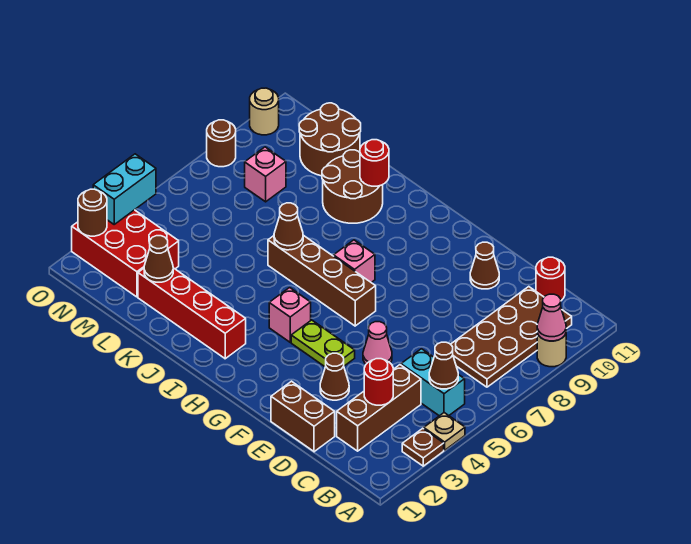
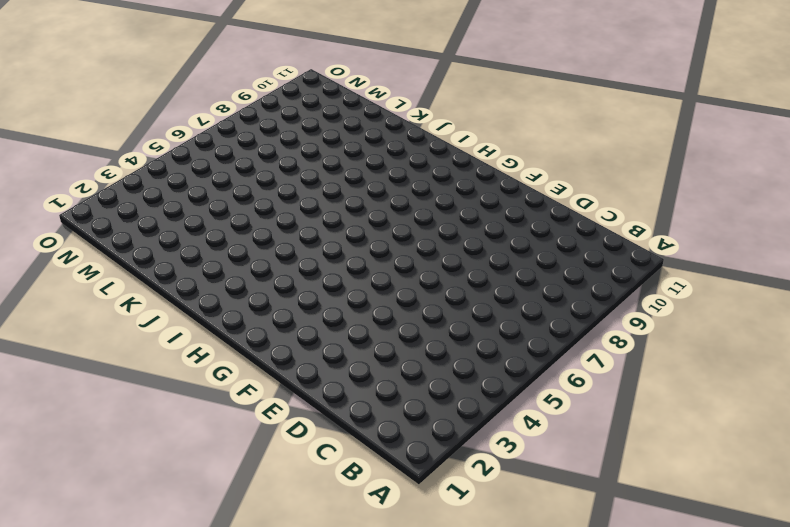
none -> brown plate A3 level 1
none -> tan plate A4 level 1
none -> tan round brick A9 level 1
none -> cyan brick B5:C5 level 1

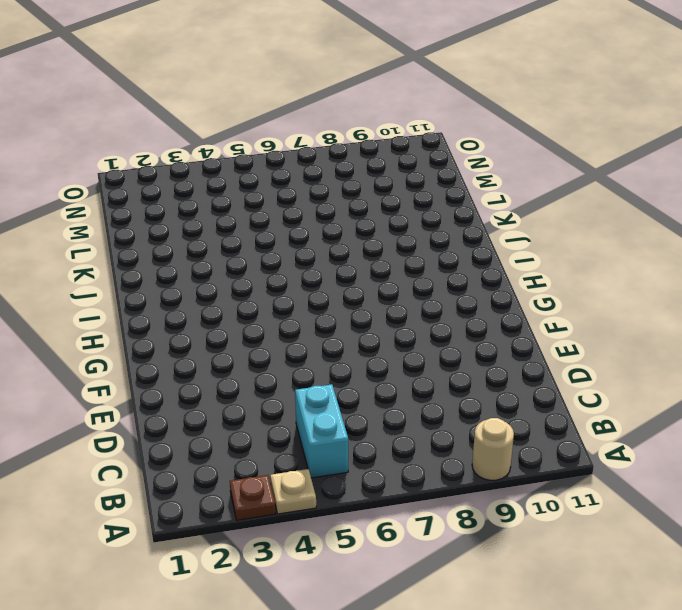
none -> brown plate B7:C10 level 1
none -> brown brick C2:C4 level 1
none -> red round brick C11 level 1
none -> brown brick D1:E1 level 1

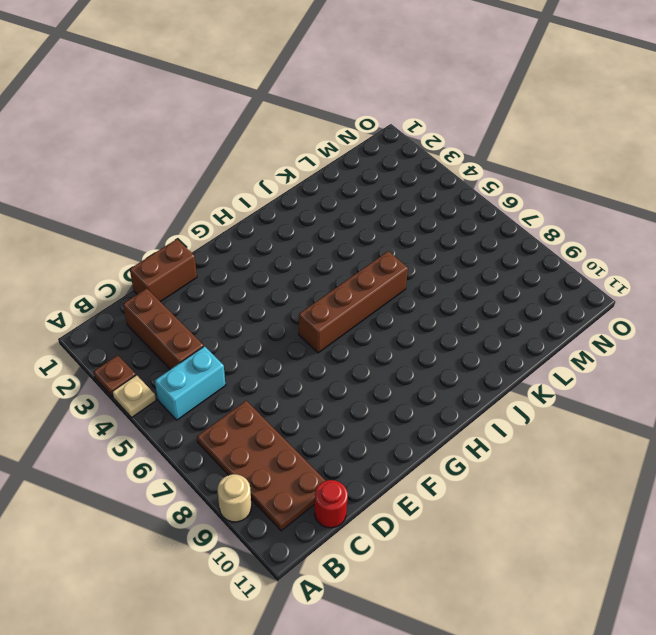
none -> brown cone E3 level 1
none -> pink cone E5 level 1
none -> brown cone E10 level 1
none -> lime plate F4:G4 level 1

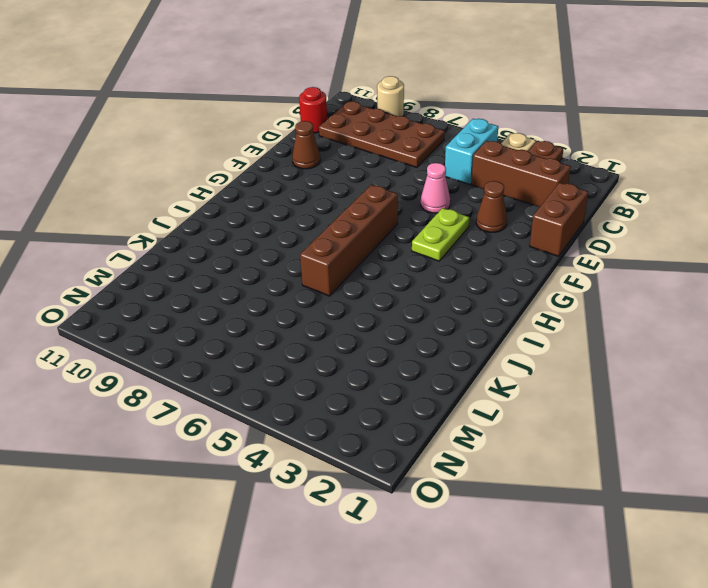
none -> pink brick H4 level 1
none -> pink brick H7 level 1
none -> red brick I2:L2 level 1
none -> brown round brick J9:K10 level 1

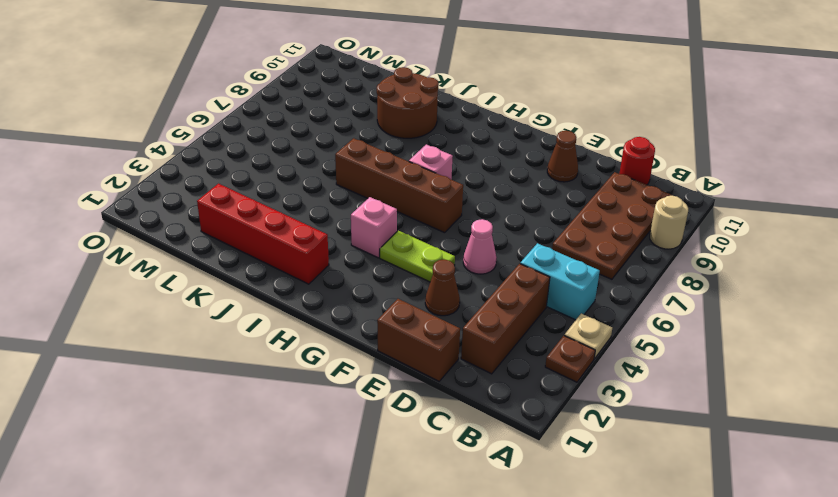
none -> brown round brick L10:M11 level 1
none -> red brick M2:O3 level 1
none -> pink brick M8 level 1
none -> brown round brick O8 level 1

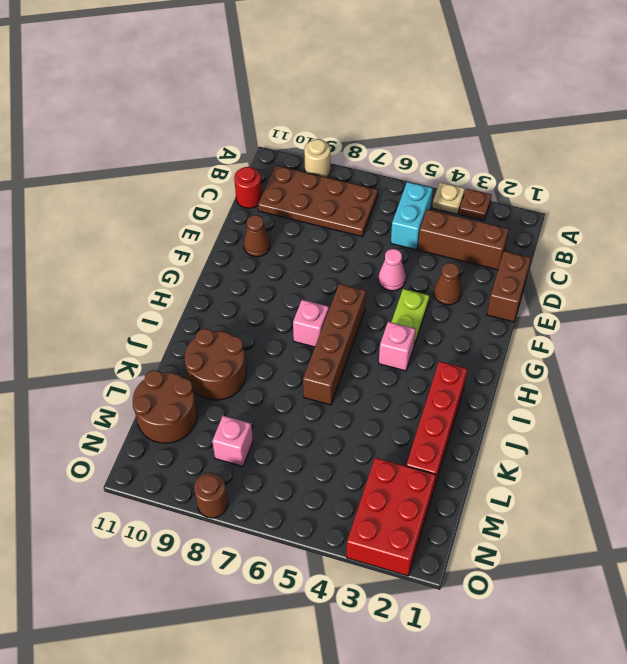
none -> tan round brick O10 level 1
none -> pink cone A9 level 2
none -> brown cone B5 level 2
none -> red round brick C3 level 2

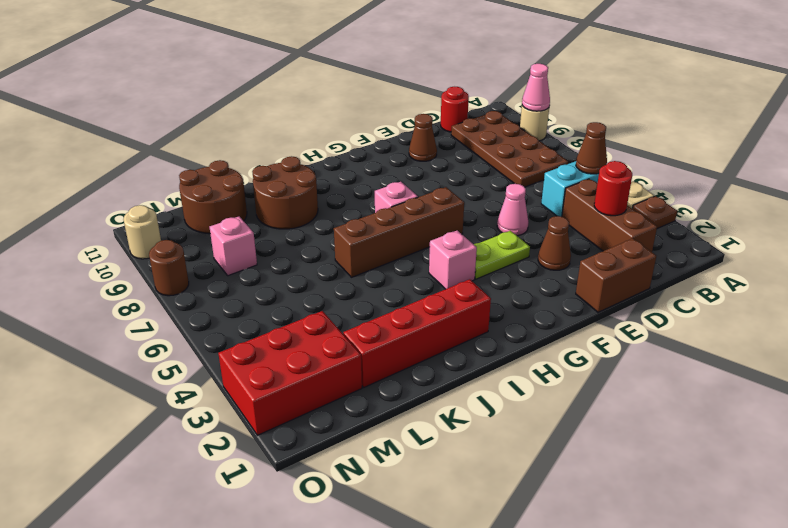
none -> brown cone J6 level 2
none -> red round brick J10 level 2
none -> brown cone L2 level 2
none -> brown round brick O2 level 2

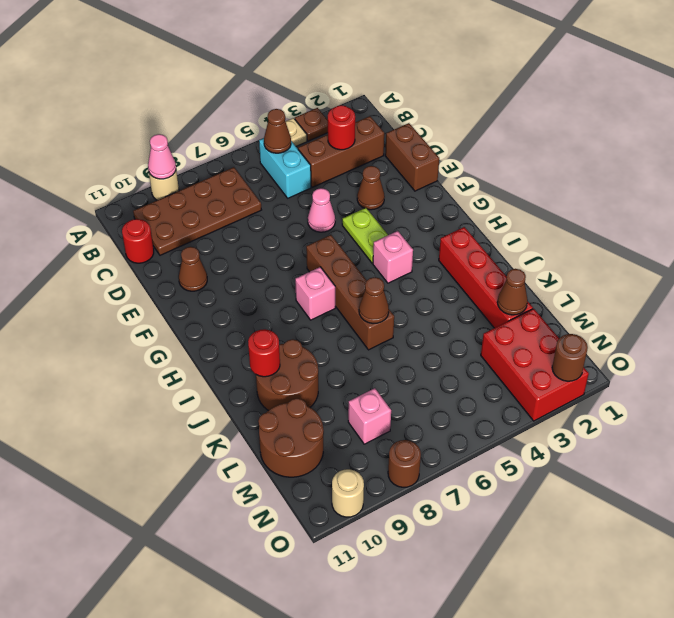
none -> cyan brick O3:O4 level 2

